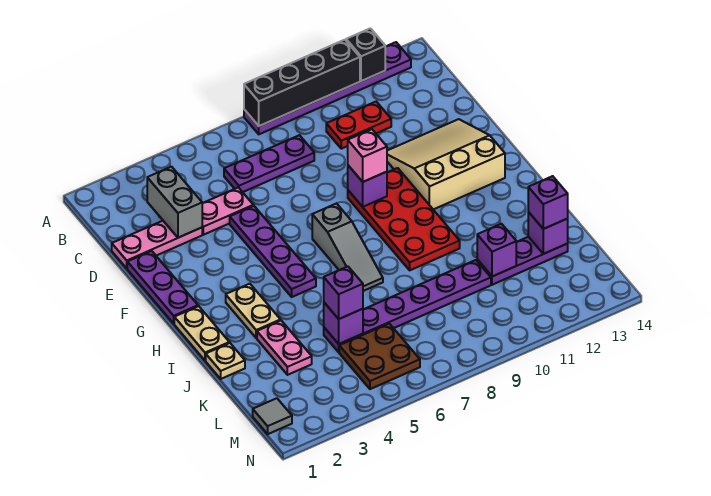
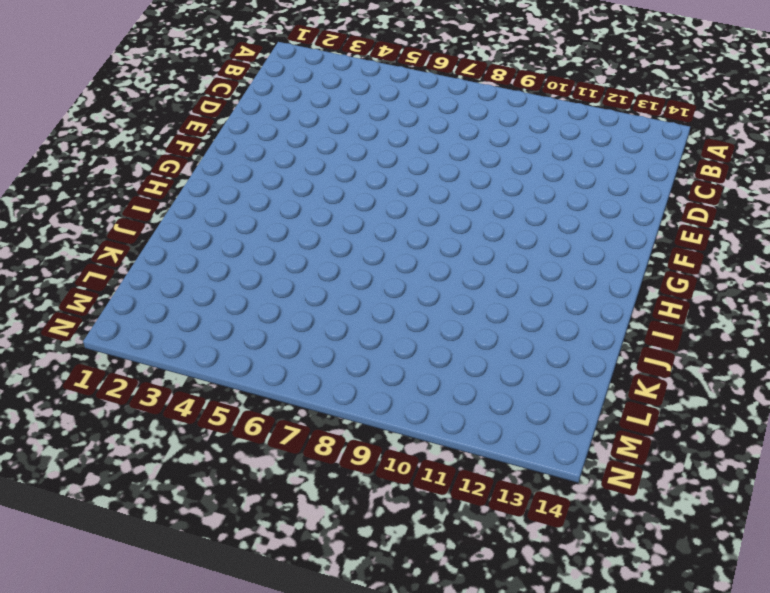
none -> purple plate A8:A13 level 1
none -> purple plate C6:C8 level 1
none -> red plate C10:C11 level 1

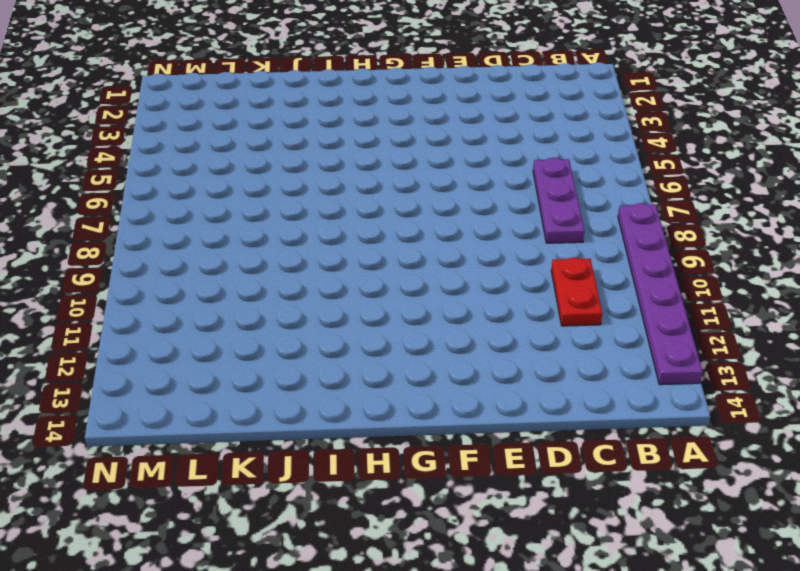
none -> pink plate D1:D3 level 1
none -> pink plate D4:D5 level 1
none -> purple plate E1:G1 level 1

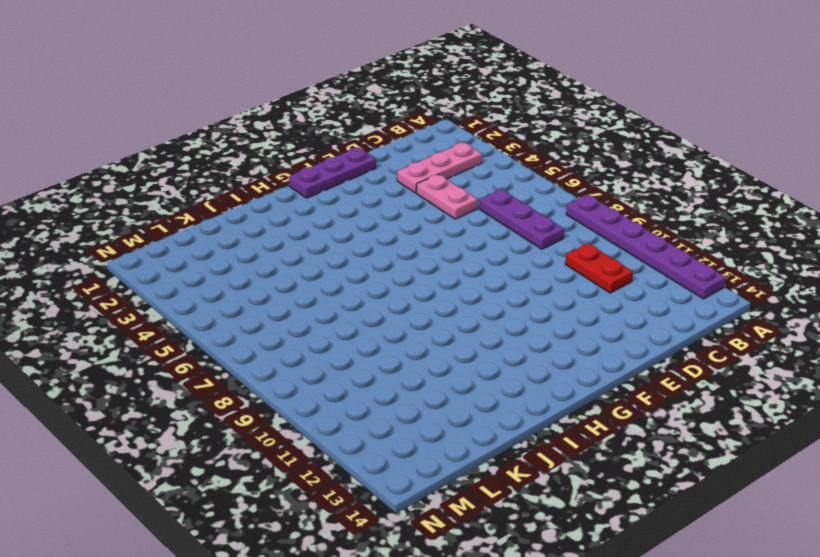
pink plate B3:D3 level 1 -> pink plate D1:D3 level 1
none -> purple plate E5:H5 level 1
none -> tan slope E11:G13 level 1 top G
none -> red plate F9:I10 level 1

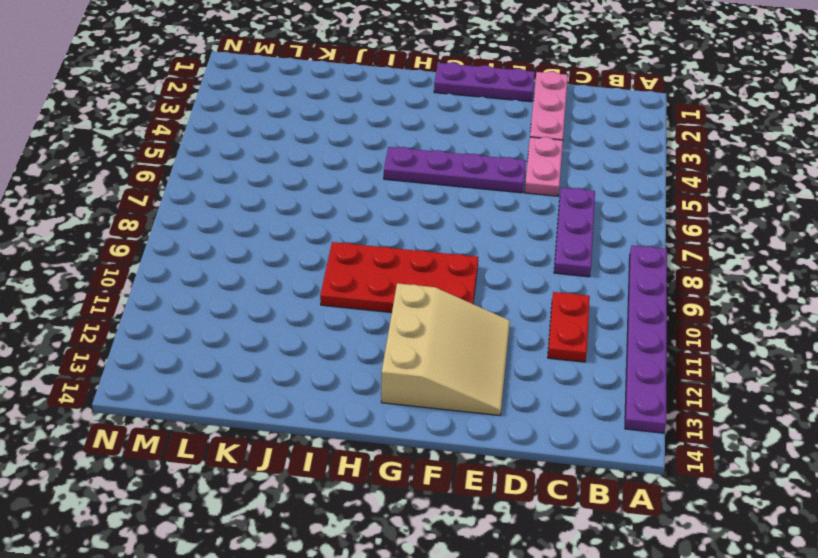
none -> grey slope G7:I7 level 1 top G
none -> tan plate H1:I1 level 1
none -> tan plate H3:I3 level 1

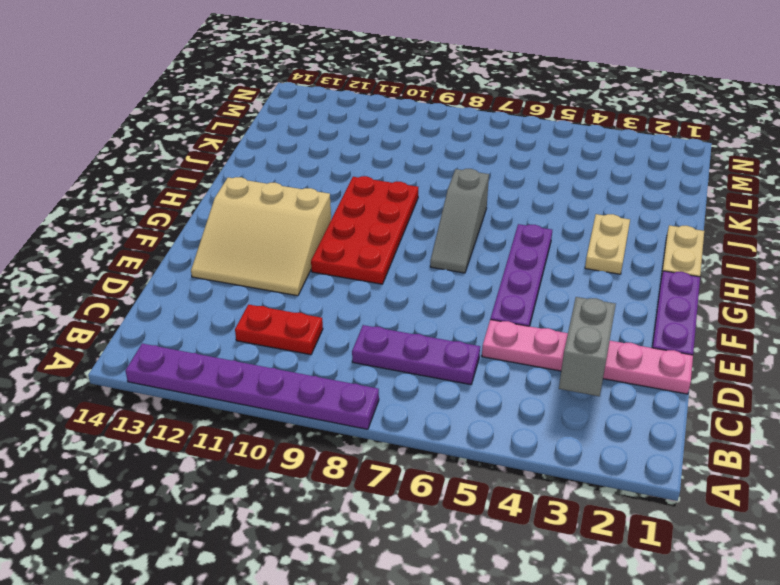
grey slope G7:I7 level 1 top I -> grey slope G7:I7 level 1 top G
none -> tan plate J1 level 1
none -> pink plate J3:K3 level 1
none -> purple plate K5:K10 level 1

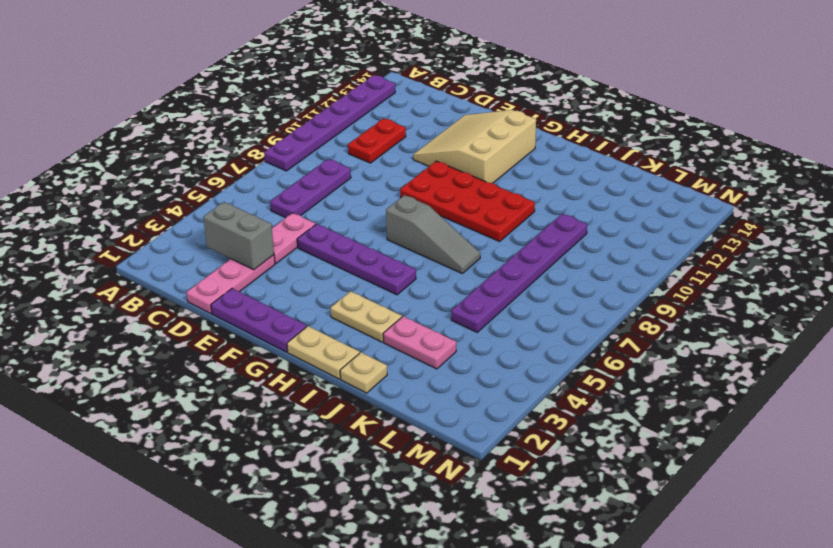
none -> purple plate K11:K13 level 1
none -> brown plate L5:M6 level 1
none -> grey tile M1 level 1

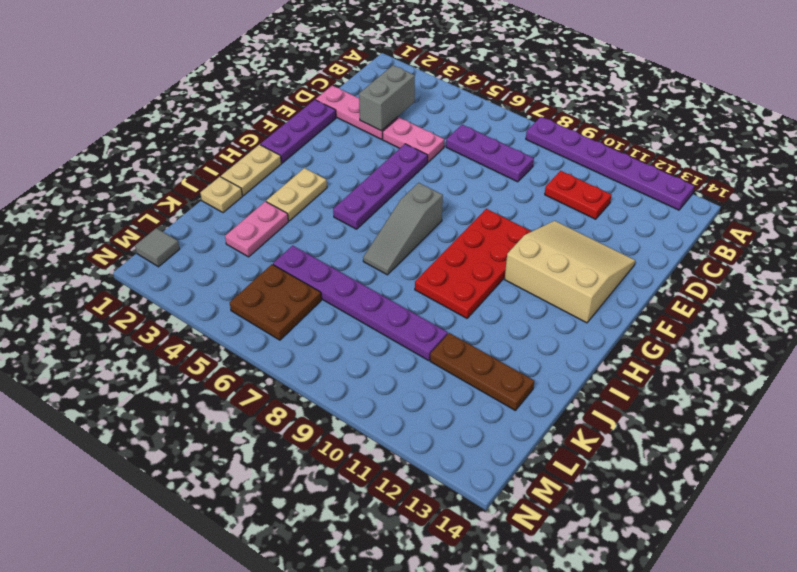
brown plate K11:K13 level 1 -> purple plate K11:K13 level 1
none -> black brick A8:A11 level 2
none -> black brick A12 level 2
none -> purple brick F9 level 2

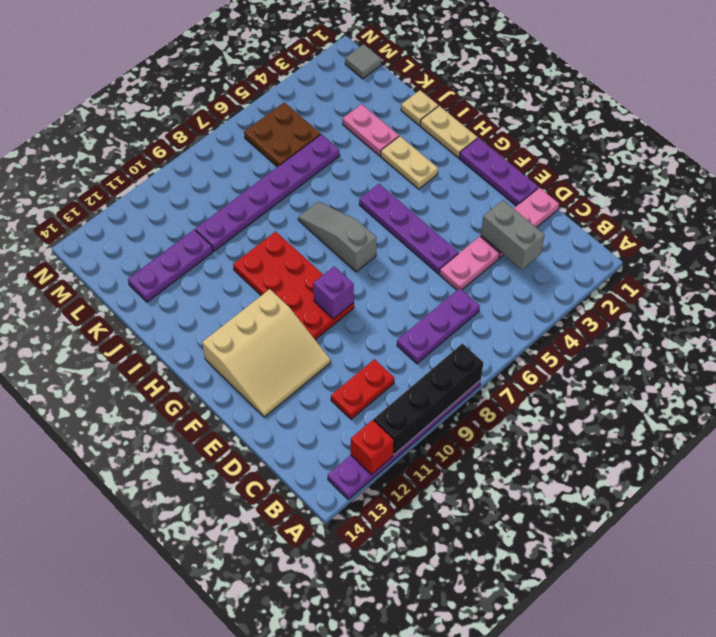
red brick A12 level 2 -> black brick A12 level 2
none -> purple brick K5 level 2
none -> purple brick K11 level 2
none -> purple brick K13 level 2

